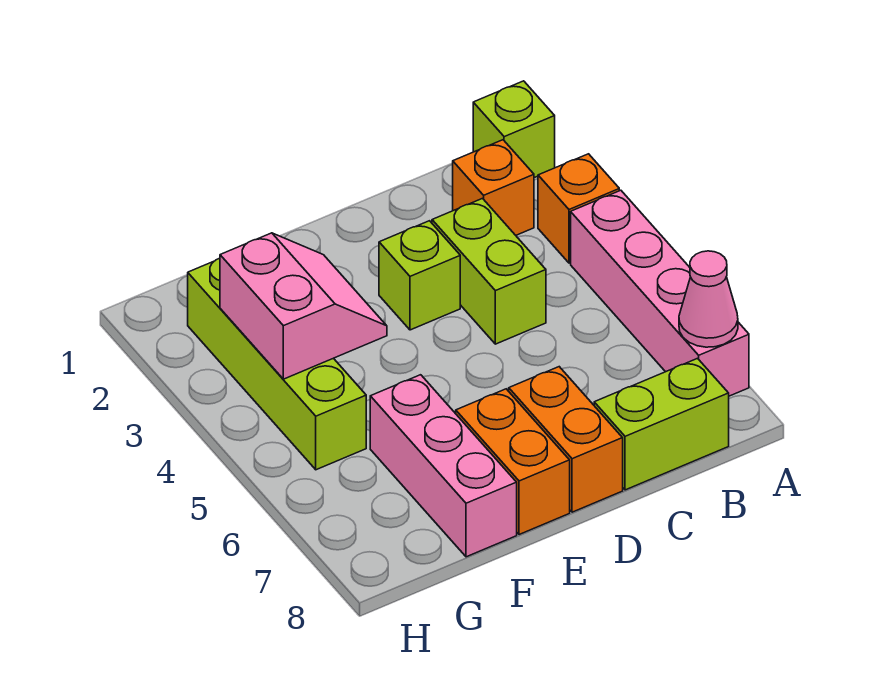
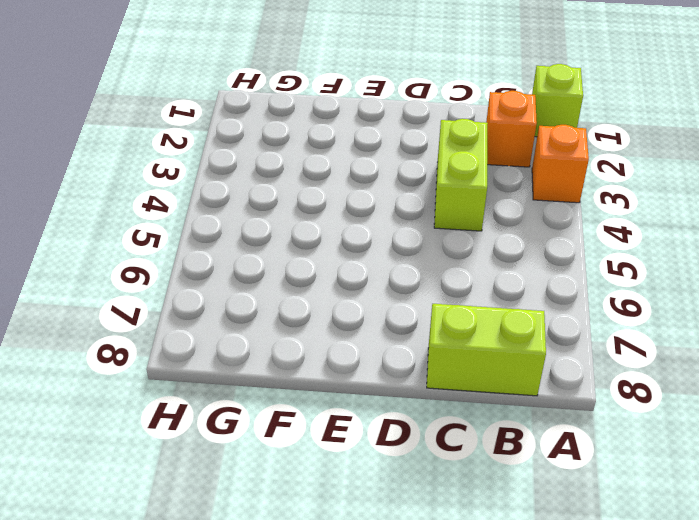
none -> pink brick A4:A7 level 1
none -> lime brick D3 level 1
none -> orange brick D7:D8 level 1

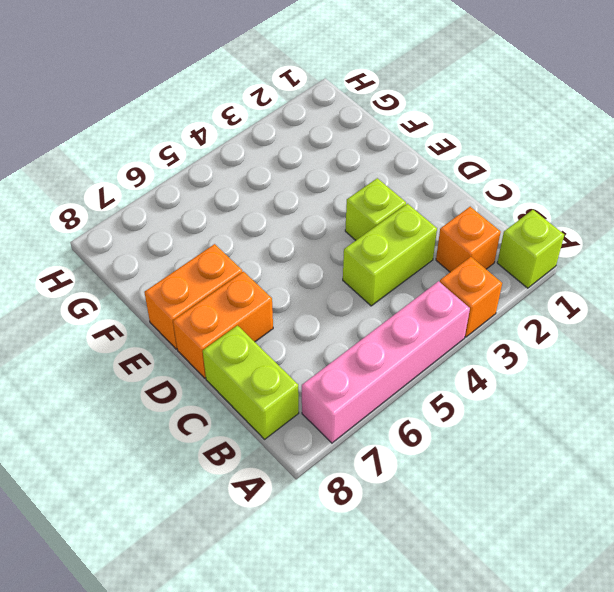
none -> pink brick F6:F8 level 1
none -> lime brick G2:G5 level 1
none -> pink cone A7 level 2

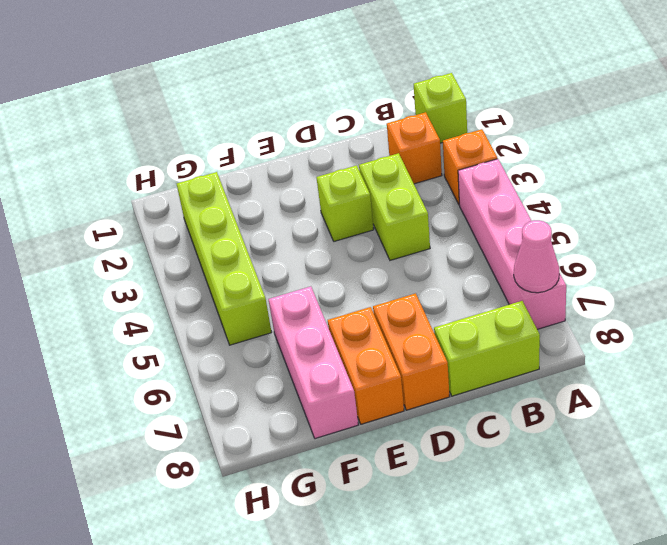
none -> pink slope F3:G4 level 2 top G

